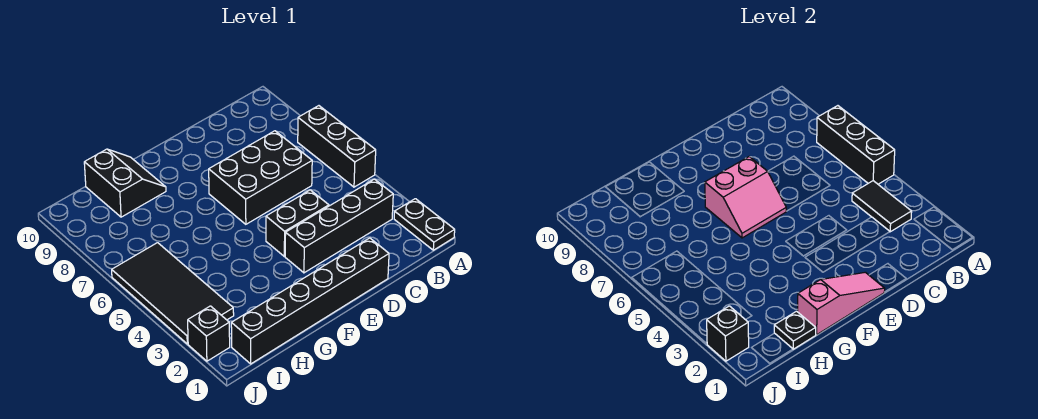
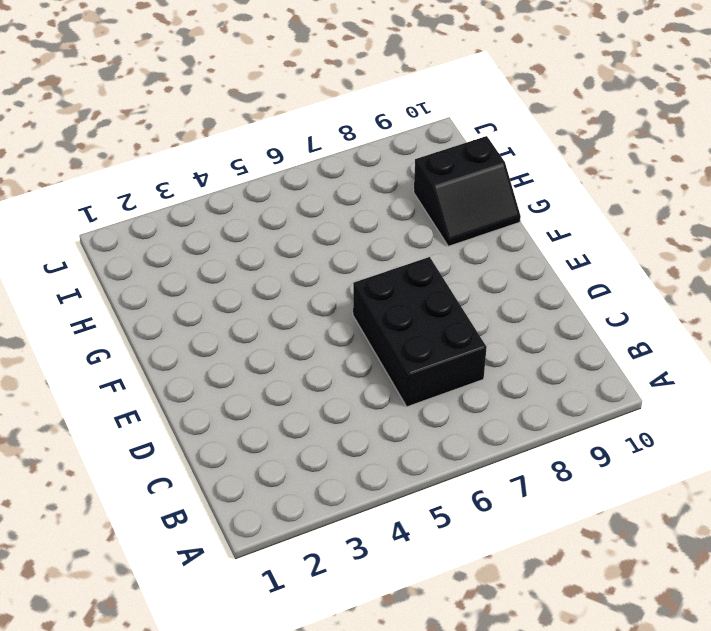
none -> black plate A1:A2 level 1
none -> black brick A5:A7 level 1
none -> black brick B3:E3 level 1

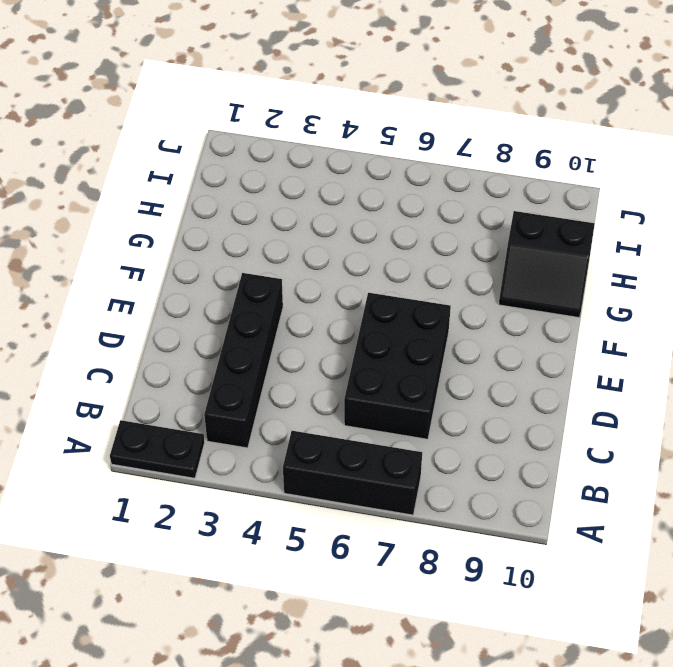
none -> black brick D1:I1 level 1
none -> black brick D4:E4 level 1
none -> black tile I3:J6 level 1

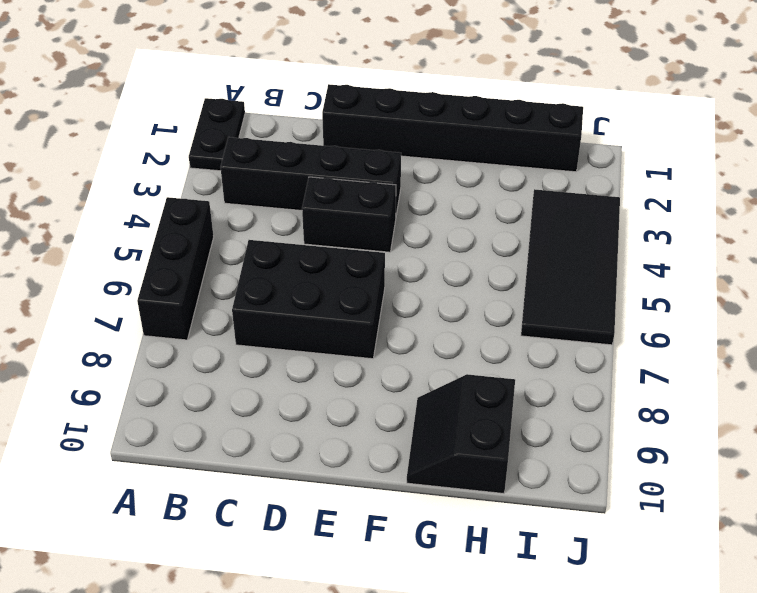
none -> black brick J2 level 1
none -> black brick A5:A7 level 2
none -> black tile B3:B4 level 2

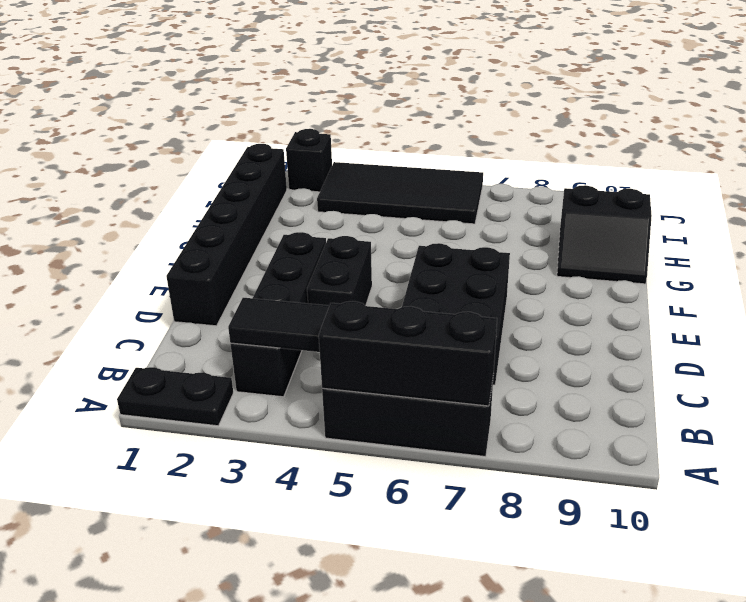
none -> pink slope E1:G1 level 2 top G
none -> pink slope E6:F7 level 2 top 7
none -> black plate H1 level 2

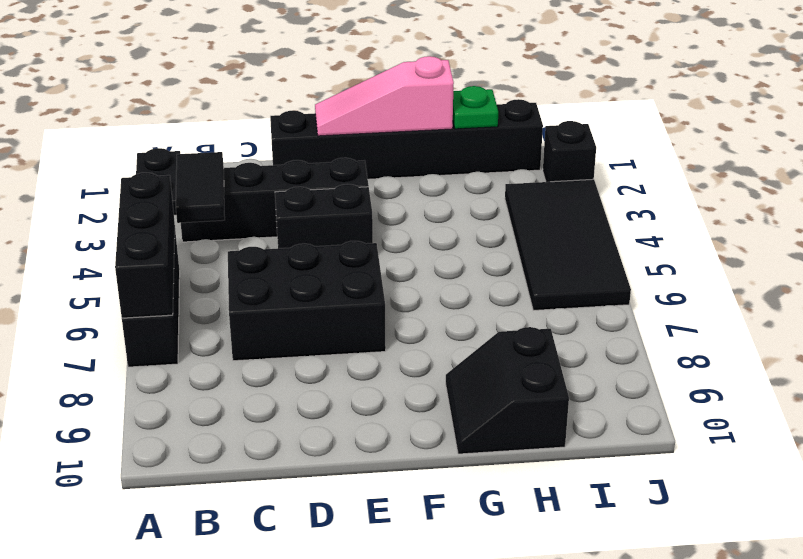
green plate H1 level 2 -> black plate H1 level 2
none -> pink slope E6:F7 level 2 top 7
none -> black brick J2 level 2

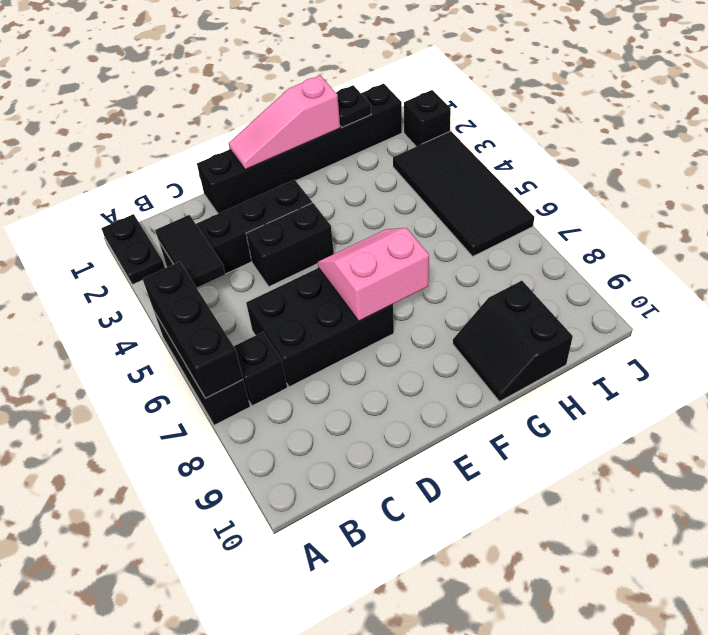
black brick B7 level 1 -> black brick J2 level 2

